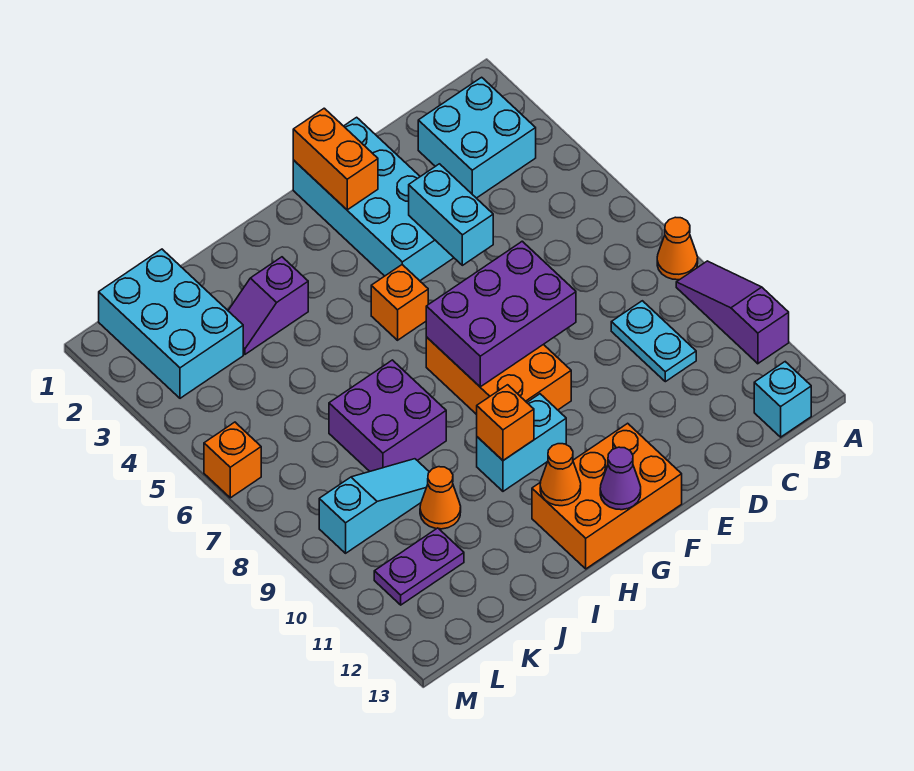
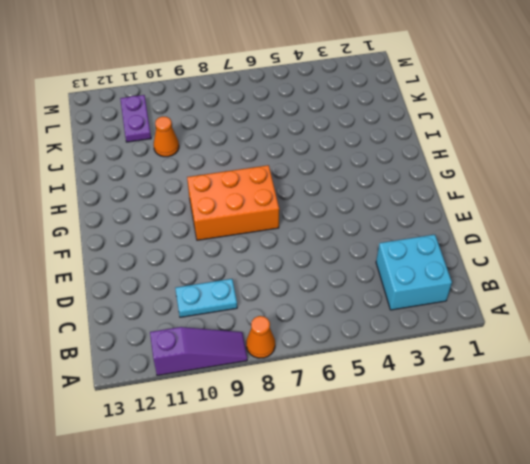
none -> cyan brick B13 level 1
none -> cyan brick E1:F4 level 1
none -> orange brick F12:H13 level 1

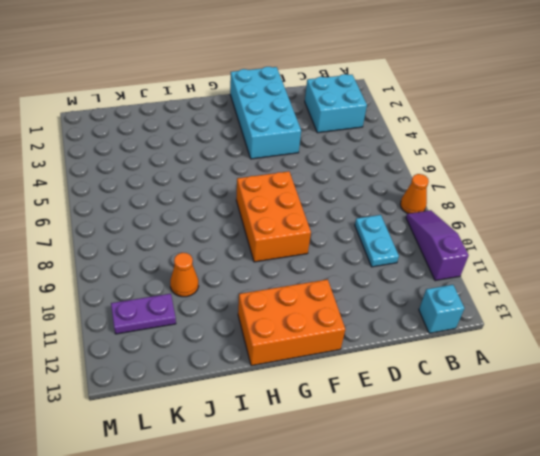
none -> orange brick G5 level 1
none -> cyan brick G10:H10 level 1
none -> purple slope I3:J3 level 1 top I

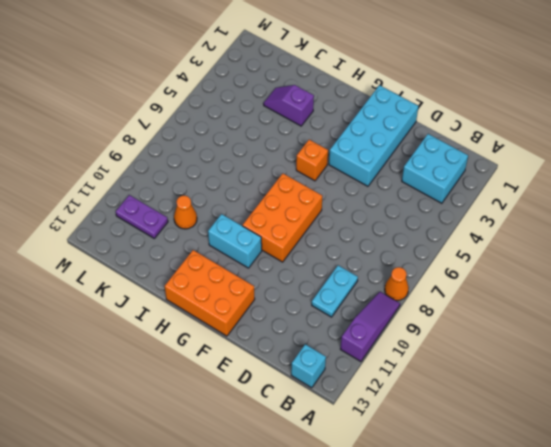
none -> purple brick I7:J8 level 1
none -> cyan slope J9:L9 level 1 top L
none -> cyan brick K1:L3 level 1

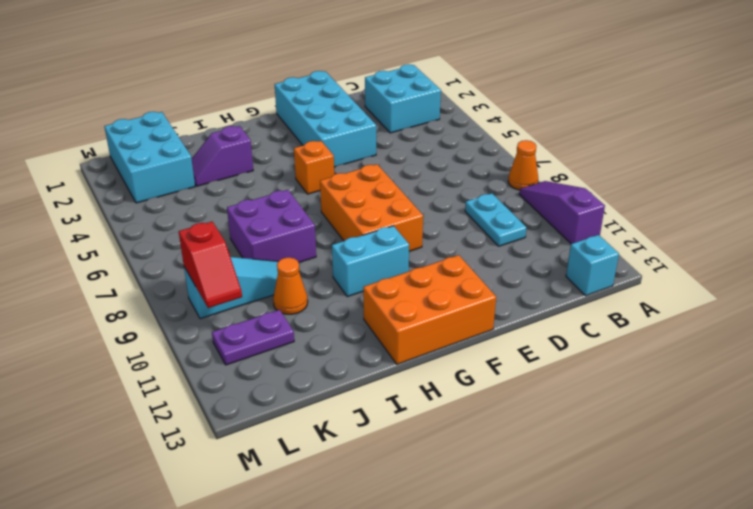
red slope L9:L10 level 2 top 9 -> none
none -> orange brick M6 level 1
none -> cyan brick E4:E5 level 2
none -> purple brick E7:G8 level 2

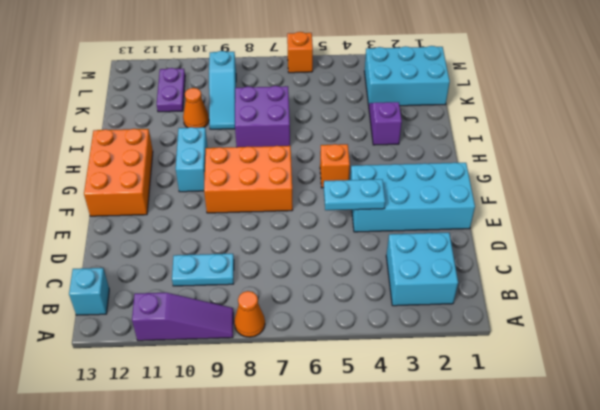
cyan plate E4:E5 level 2 -> cyan brick E4:E5 level 2
none -> purple brick E7:G8 level 2
none -> orange brick F1:F2 level 2
none -> purple cone G13 level 2

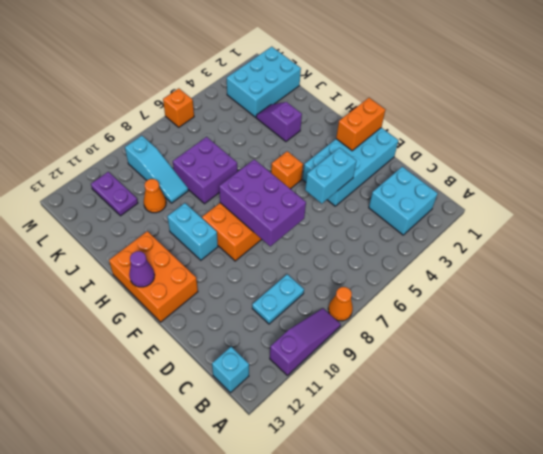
none -> orange brick H10 level 2
none -> orange cone H12 level 2

